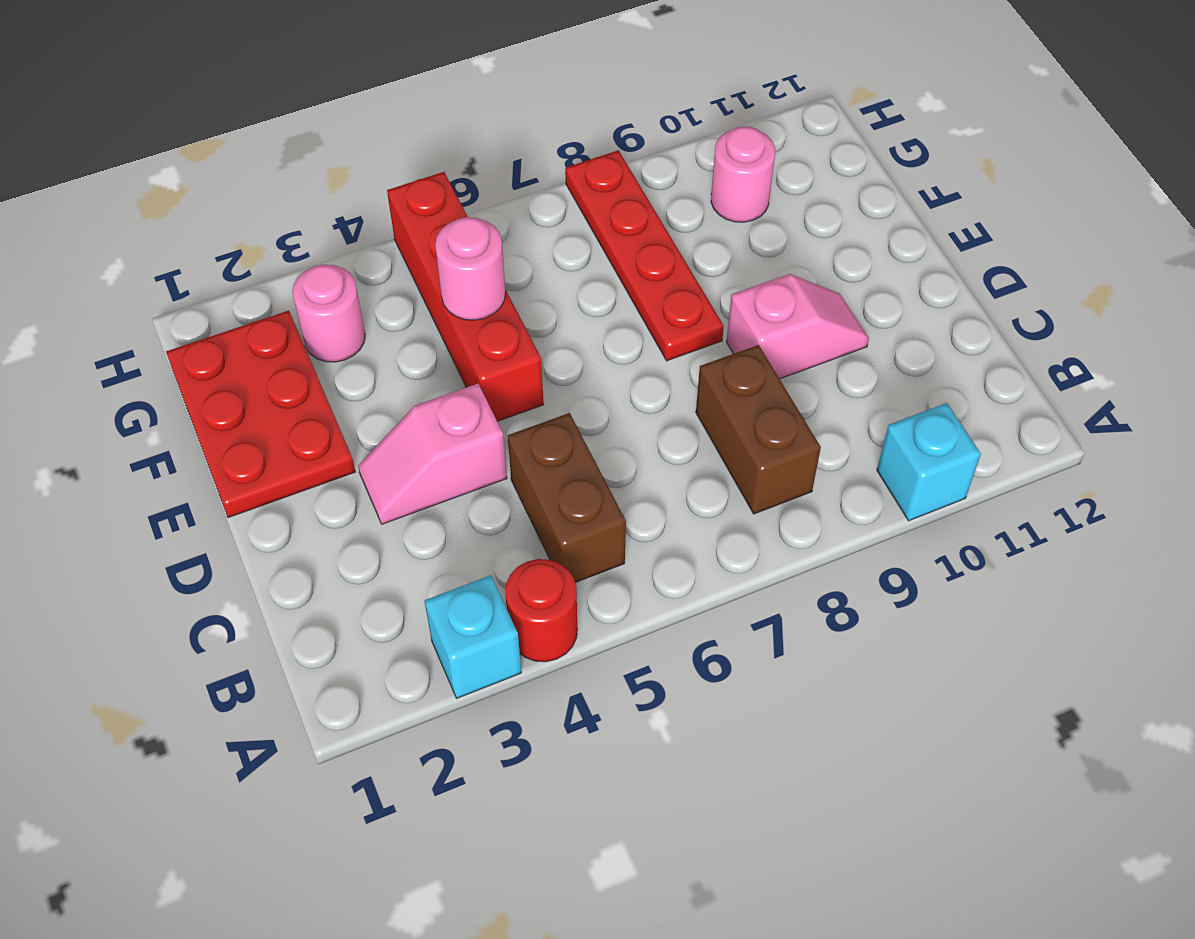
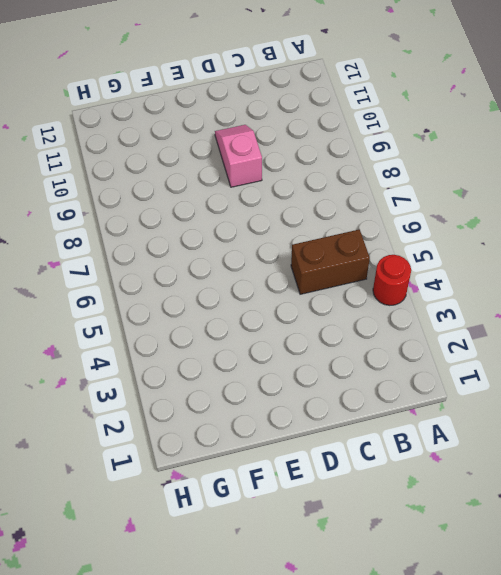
none -> cyan brick A3 level 1
none -> cyan brick A10 level 1
none -> brown brick B8:C8 level 1

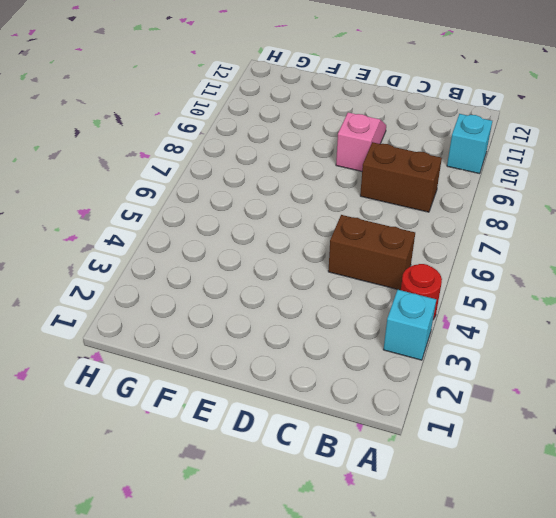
none -> pink slope D3:D4 level 1 top 4
none -> red plate E1:G2 level 1
none -> red brick E5:H5 level 1

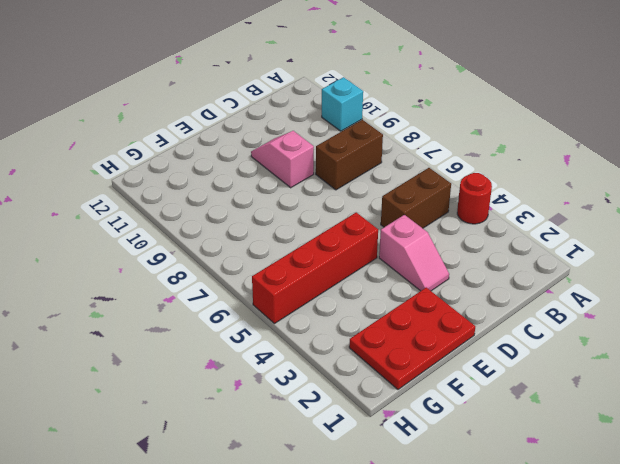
none -> cyan brick A3 level 1
none -> red plate E8:H8 level 1
none -> pink round brick G3 level 1

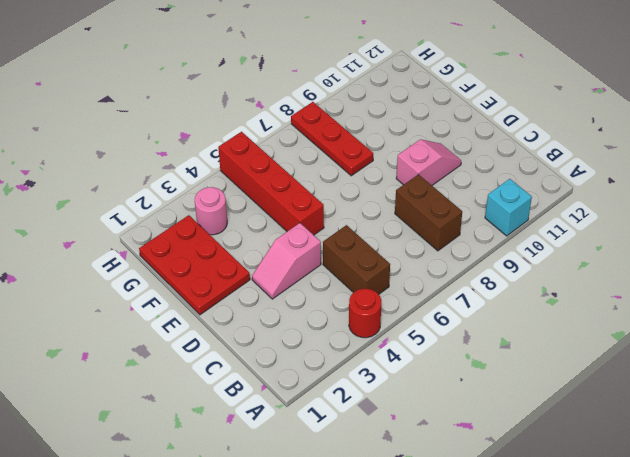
red plate F8:H8 level 1 -> red plate E8:H8 level 1
none -> cyan brick A3 level 1
none -> pink round brick G10 level 1
none -> pink round brick F5 level 2

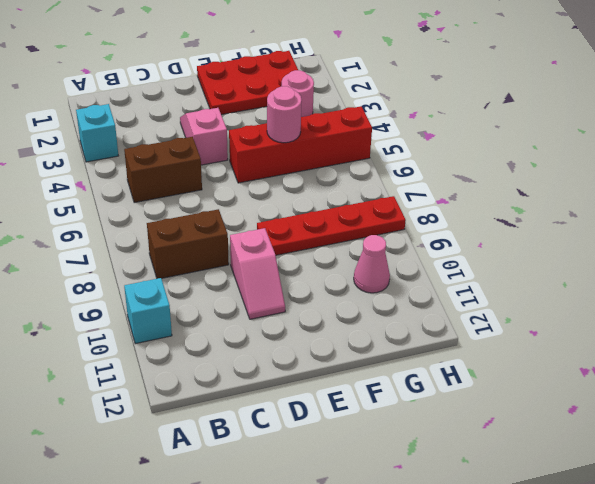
pink cone G10 level 1 -> pink round brick G10 level 1
none -> red round brick A4 level 1

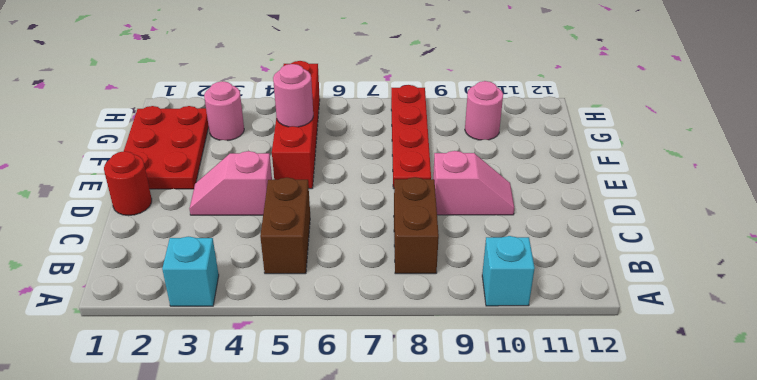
red round brick D1 level 1 -> red round brick A4 level 1

